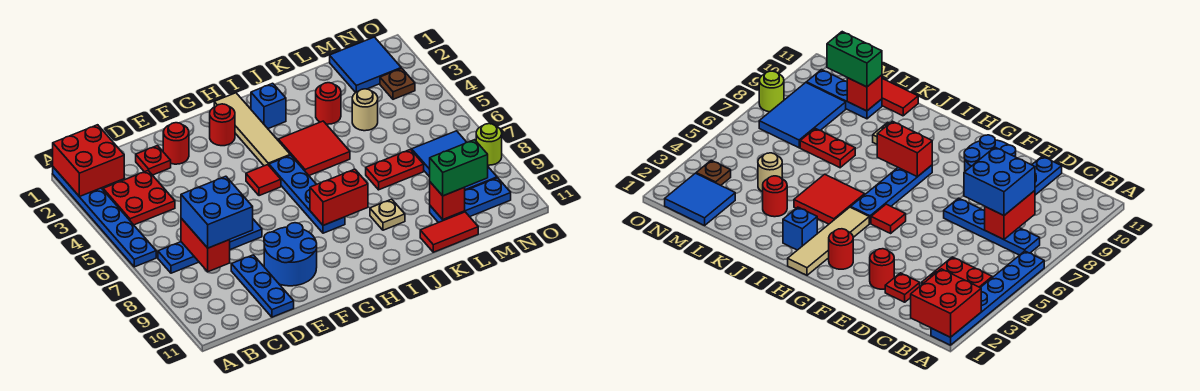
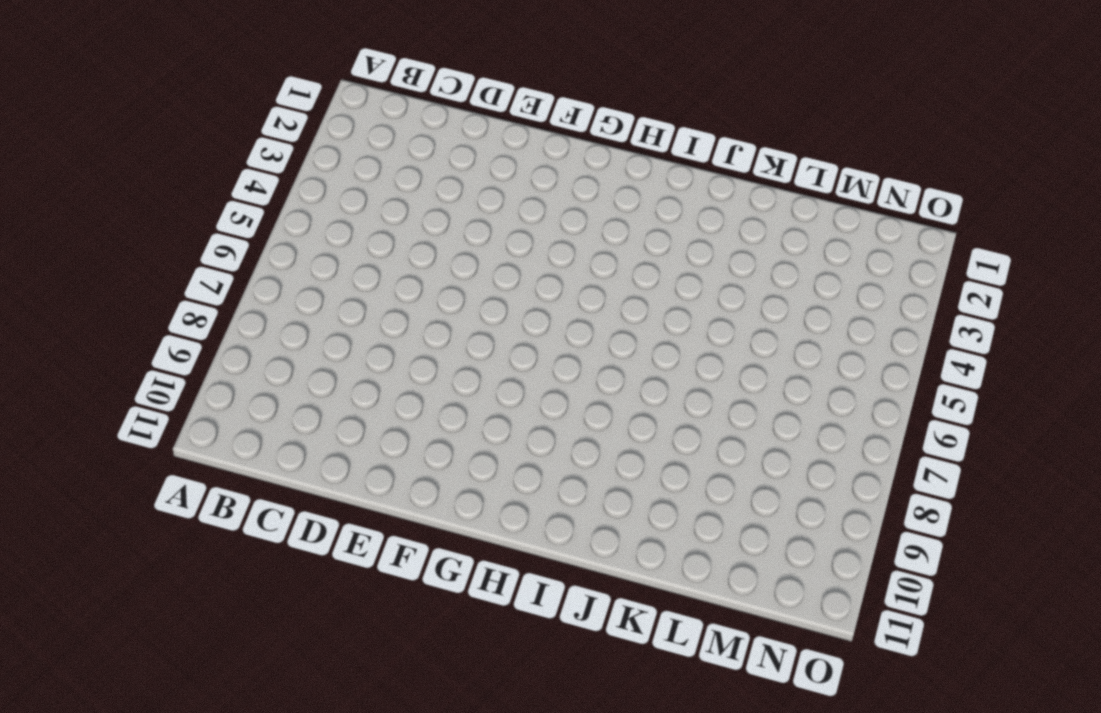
none -> blue plate A1:A6 level 1
none -> red plate B3:C4 level 1
none -> blue plate B7:E7 level 1

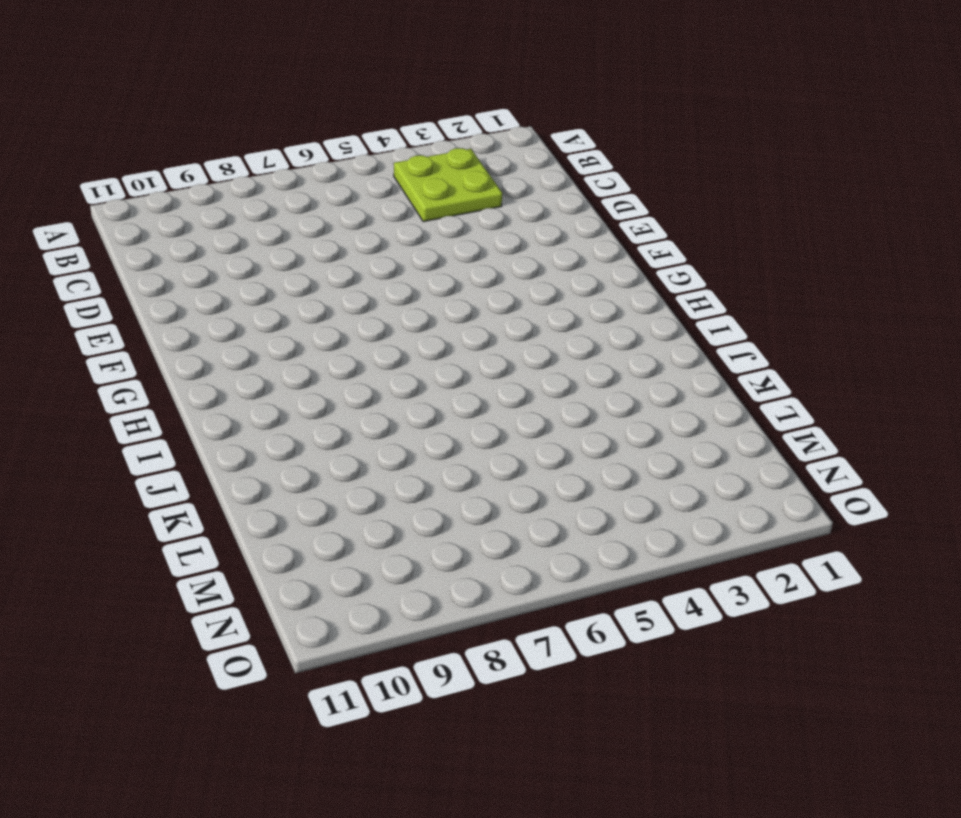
lime plate B3:C4 level 1 -> red plate B3:C4 level 1
none -> blue plate A1:A6 level 1
none -> blue plate B7:E7 level 1
none -> red plate D2 level 1

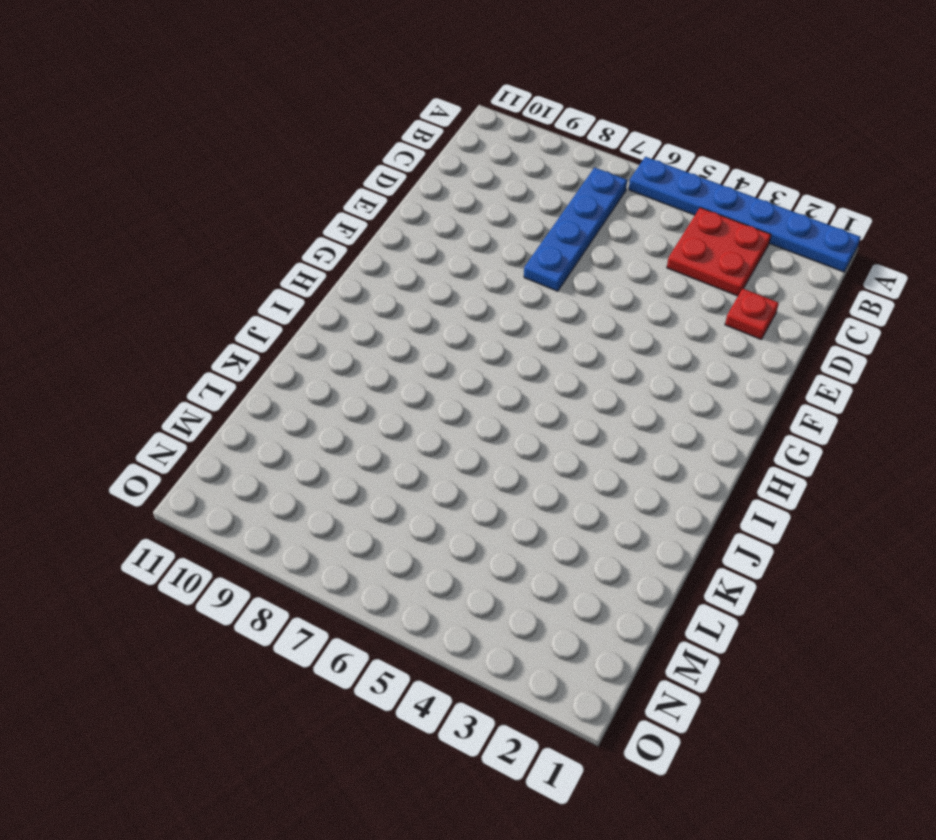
none -> blue plate D9:D11 level 1
none -> red round brick E2 level 1
none -> blue round brick E9:F10 level 1

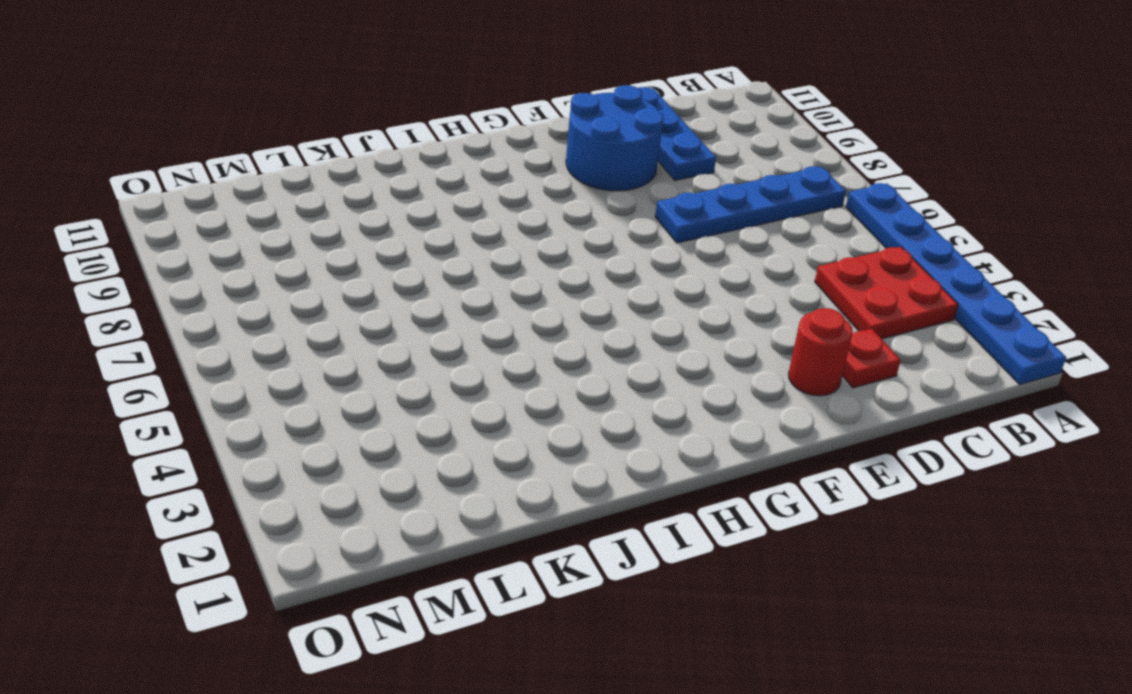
none -> red round brick G2 level 1
none -> red tile G5 level 1
none -> tan tile H1:H4 level 1

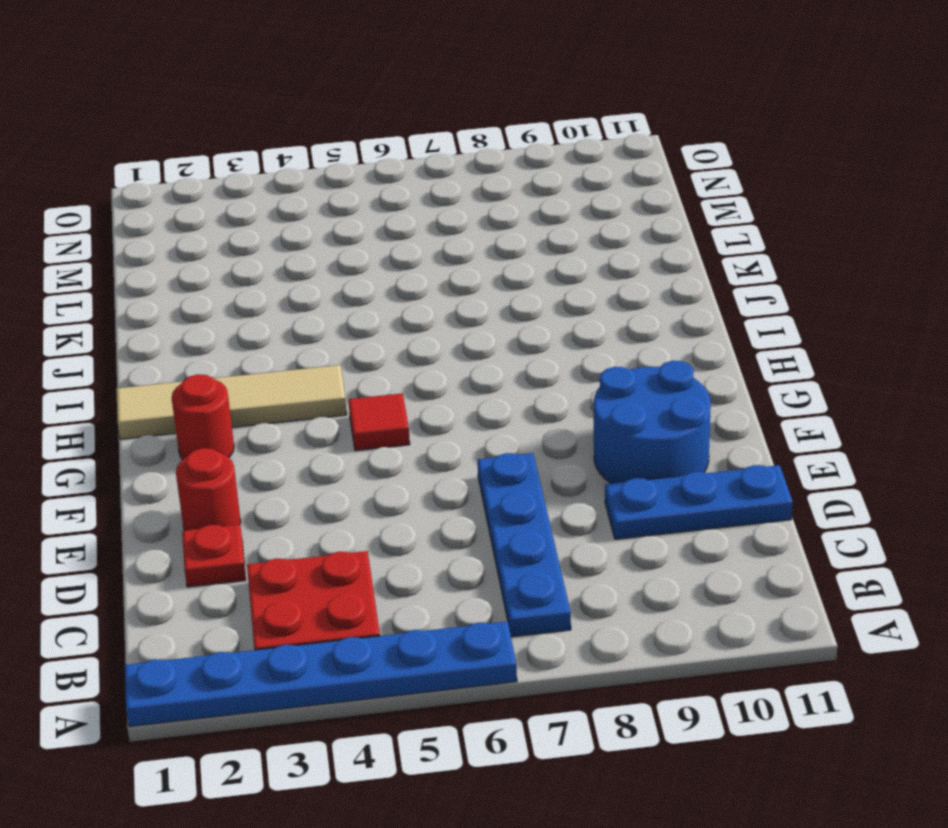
none -> blue plate H5:H8 level 1
none -> blue brick I2 level 1
none -> red tile I4:J5 level 1

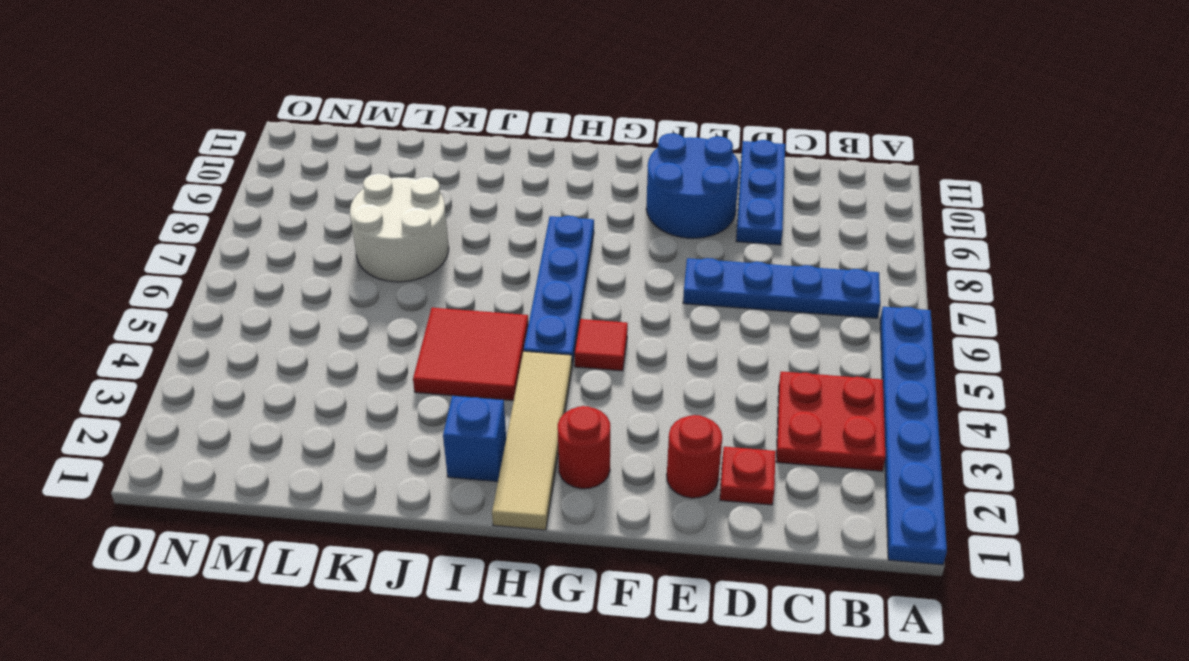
white round brick K7:L8 level 1 -> red plate K7:L7 level 1
none -> tan plate J9 level 1
none -> red round brick K3 level 1
none -> red tile K11:L11 level 1

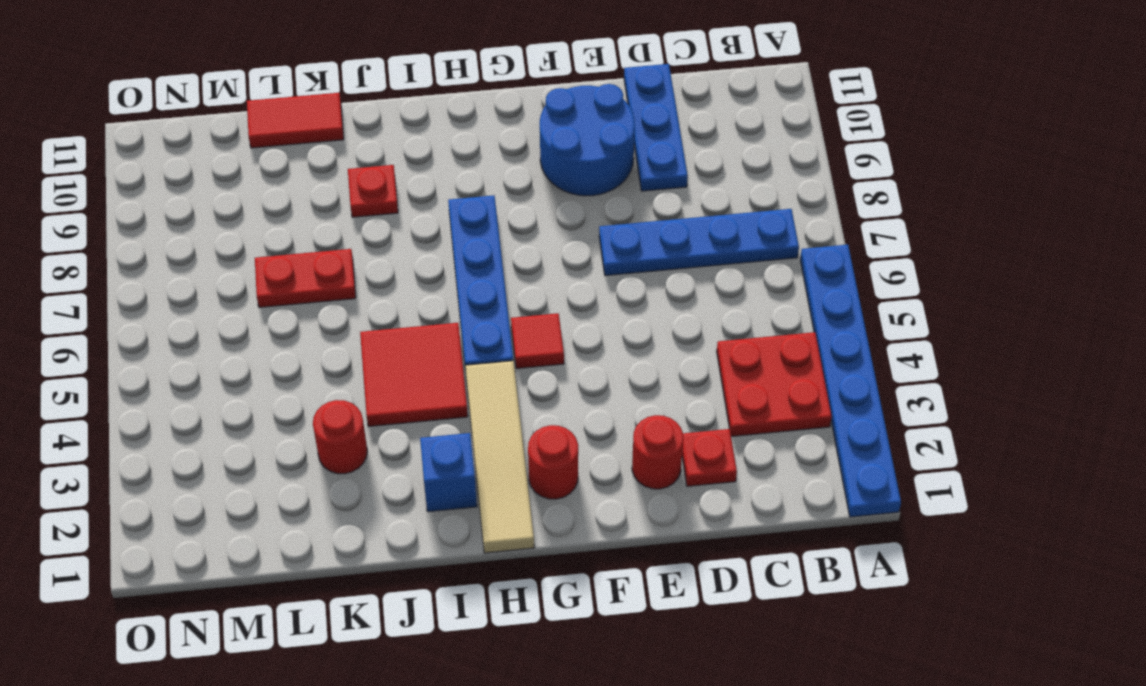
red plate J9 level 1 -> tan plate J9 level 1
none -> tan round brick L4 level 1
none -> blue plate L10:N10 level 1
none -> blue tile M1:N2 level 1

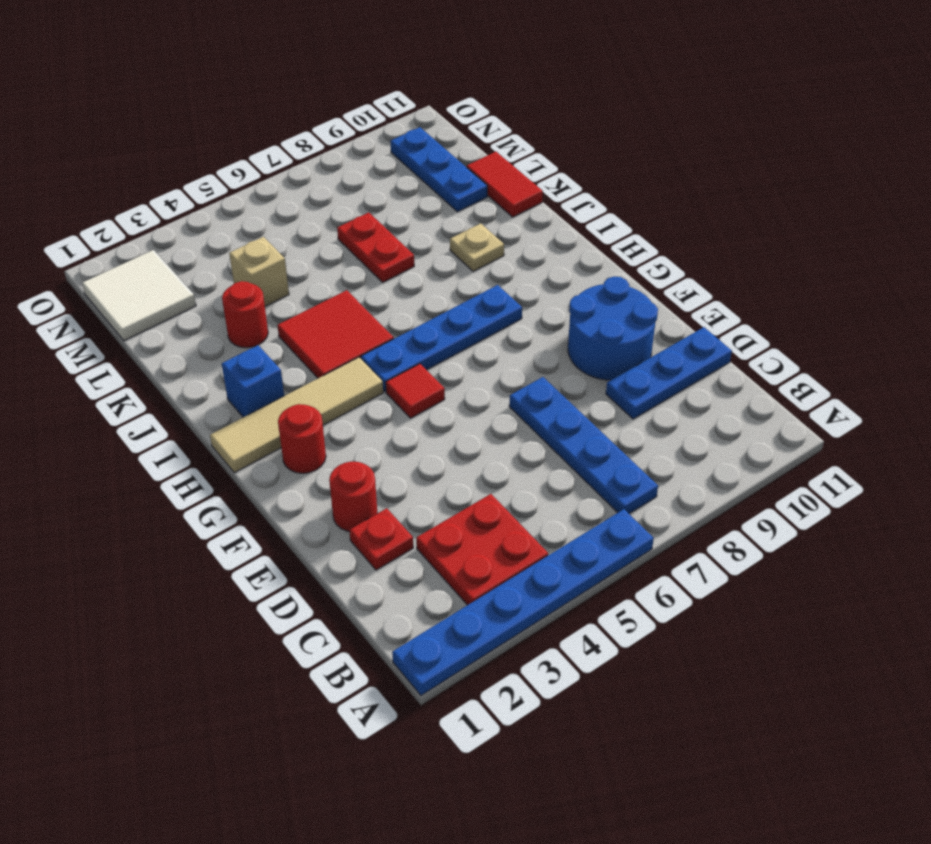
tan brick L4 level 1 -> tan round brick L4 level 1
white tile M1:N2 level 1 -> blue tile M1:N2 level 1
none -> blue tile M7:N9 level 1
none -> brown plate N3 level 1
none -> lime round brick O8 level 1

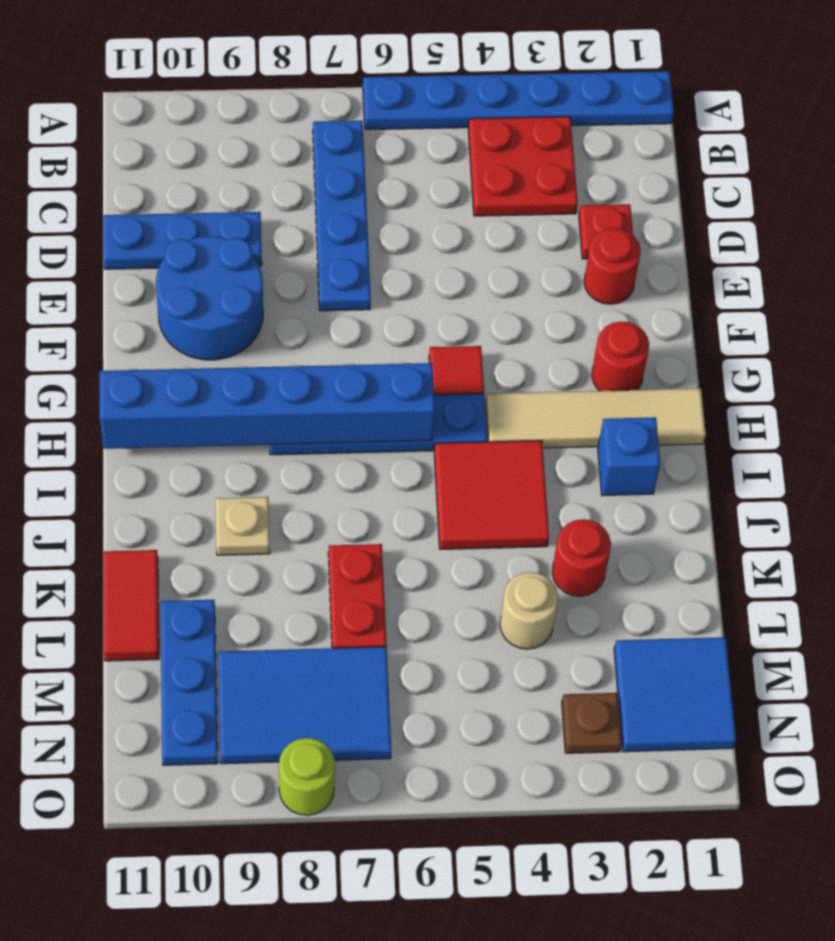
blue brick H6:H11 level 2 -> red brick H8:I8 level 2
none -> red brick A1:B2 level 2
none -> red brick C7:C8 level 2
none -> red brick L10 level 2

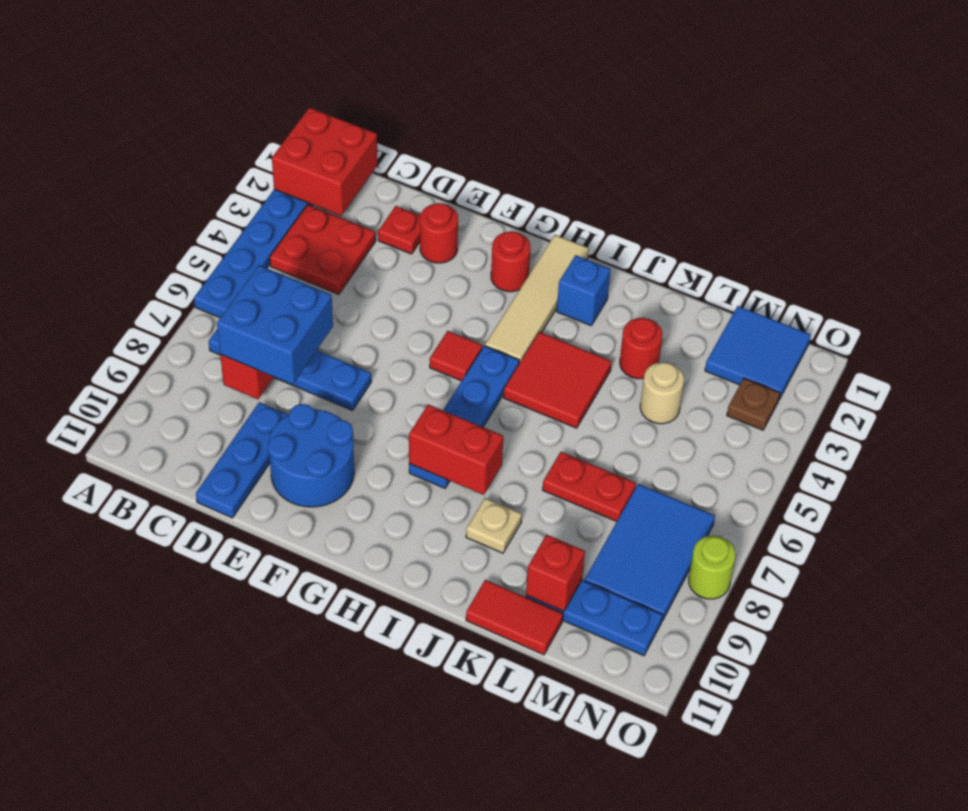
none -> green brick L10:M10 level 3

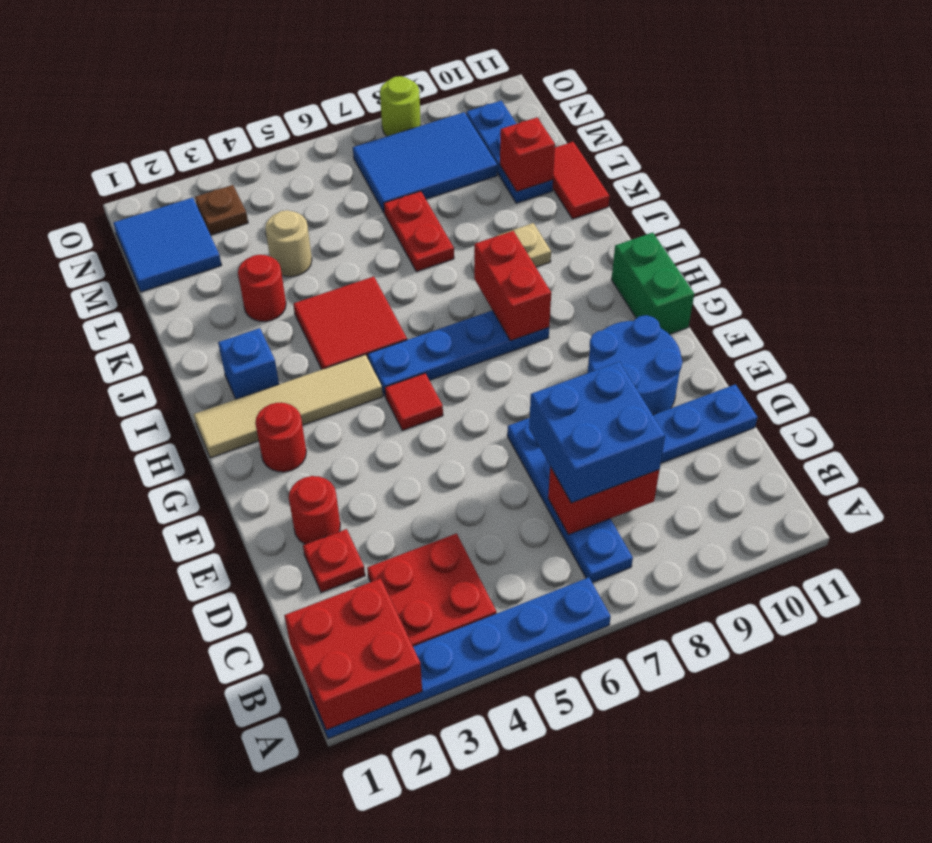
green brick G11:H11 level 1 -> green brick L10:M10 level 3

